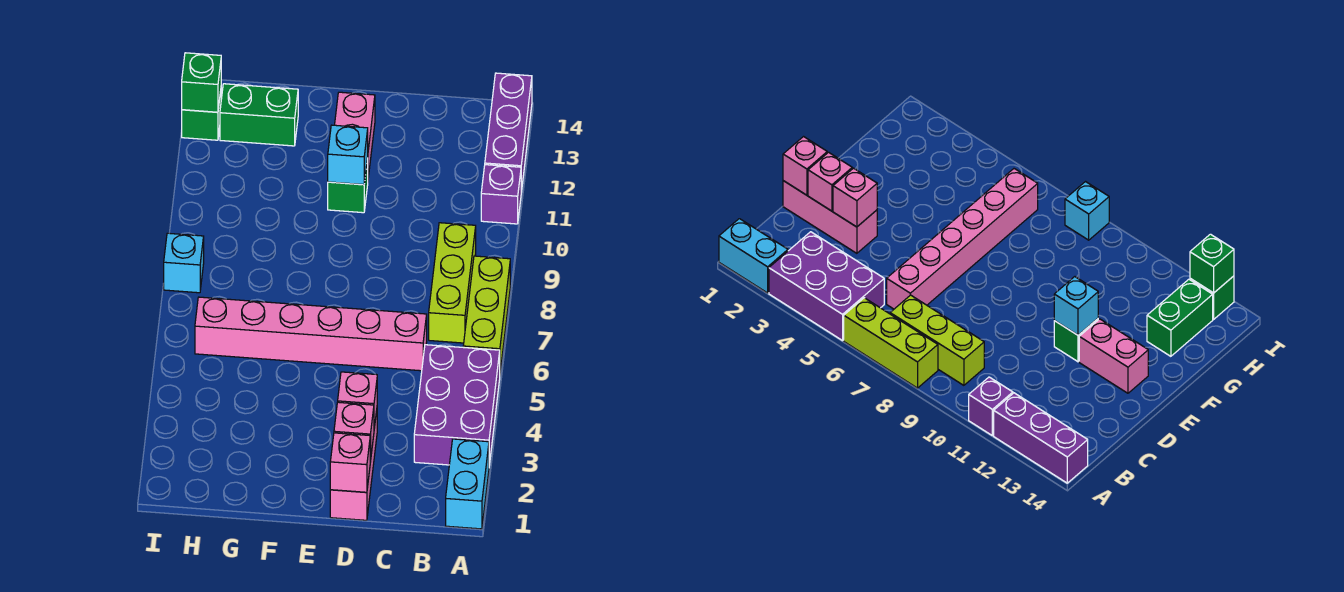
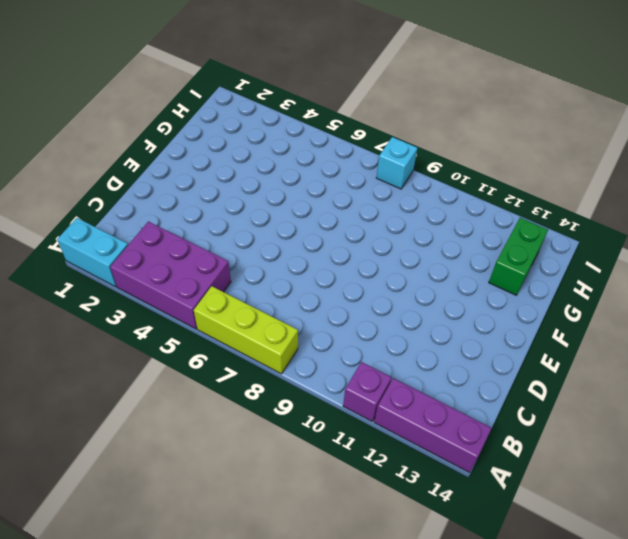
none -> lime brick B7:B9 level 1
none -> pink brick C6:H6 level 1
none -> pink brick D1:D3 level 1

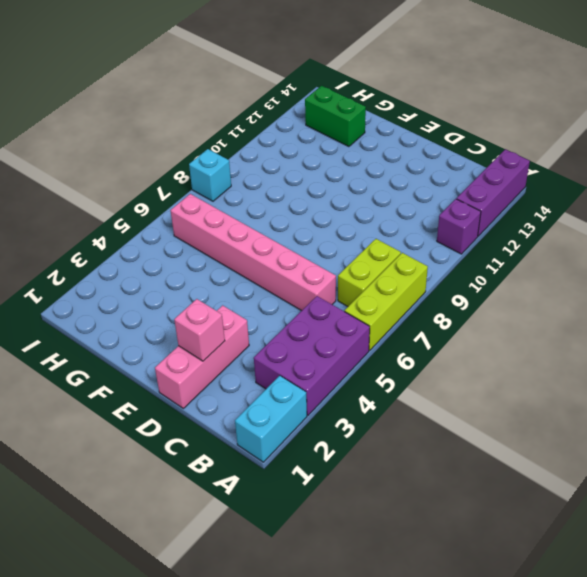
lime brick B7:B8 level 1 -> lime brick B7:B9 level 1
none -> green brick E11 level 1
none -> pink brick E12:E13 level 1
none -> green brick I13 level 1

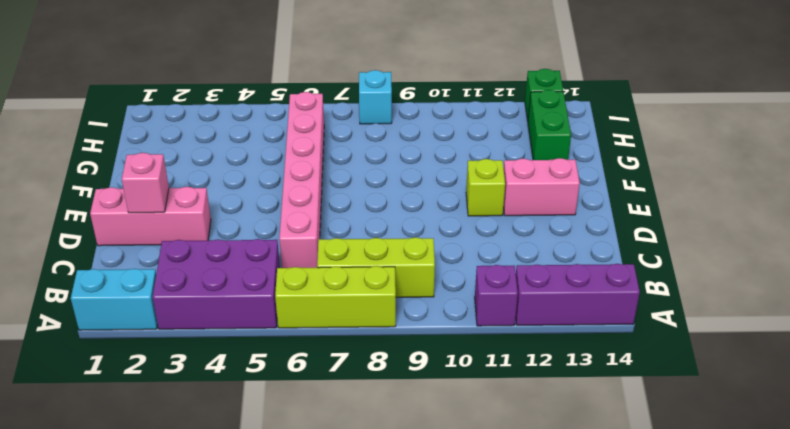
lime brick E11 level 1 -> green brick E11 level 1
none -> pink brick D1 level 2
none -> pink brick D3 level 2
none -> cyan brick E11 level 2

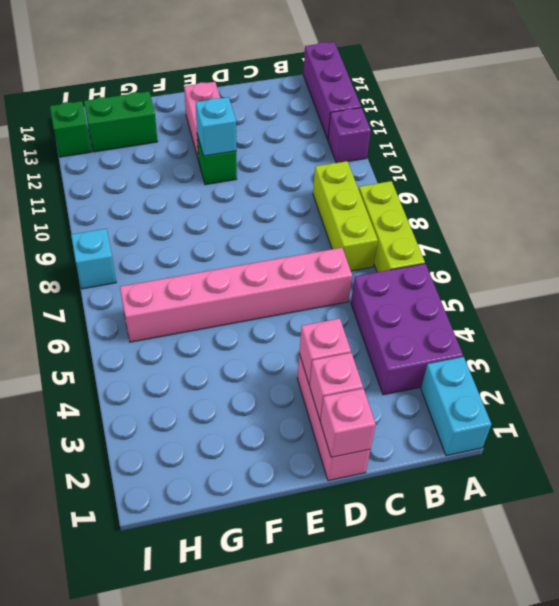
none -> green brick I13 level 2

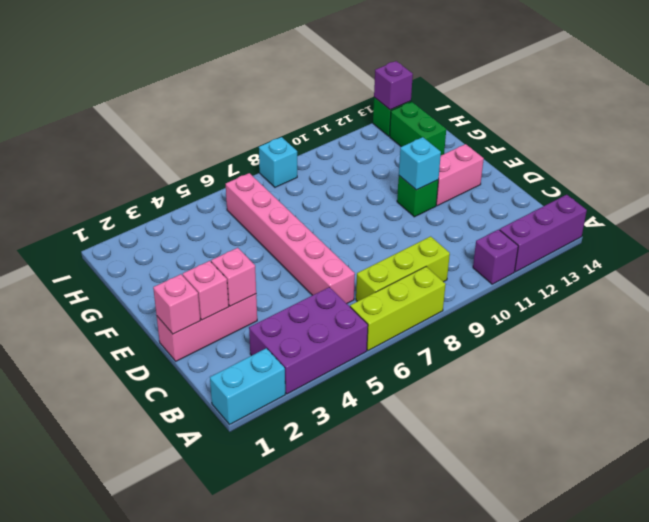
purple brick I13 level 2 -> green brick I13 level 2

